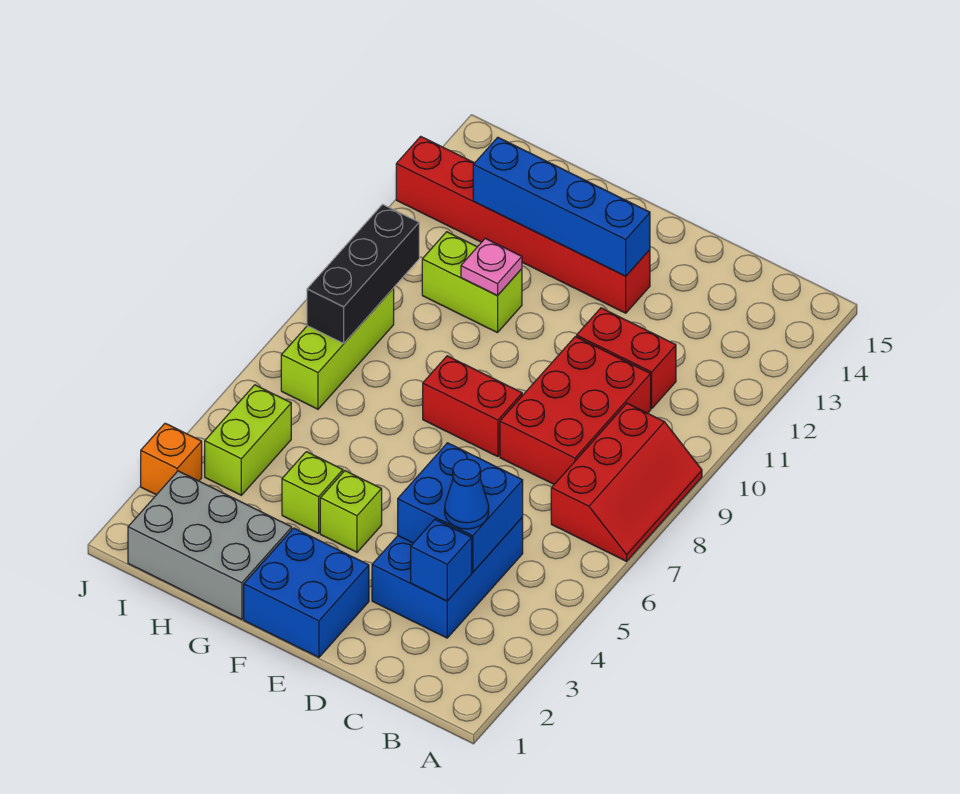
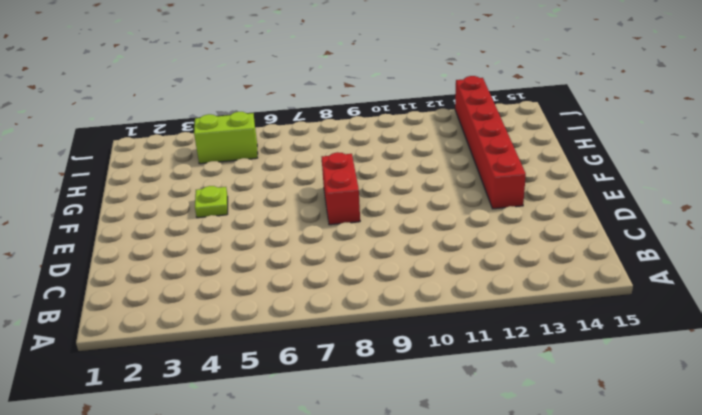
lime plate F4 level 1 -> lime brick F4 level 1
none -> red slope A7:B9 level 1 top B
none -> blue brick C3:D5 level 1
none -> red brick C8:D10 level 1

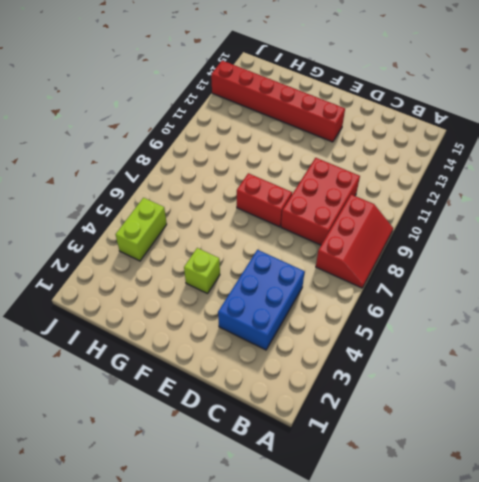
none -> red brick C11:D11 level 1
none -> blue brick E1:F2 level 1
none -> grey brick G1:I2 level 1

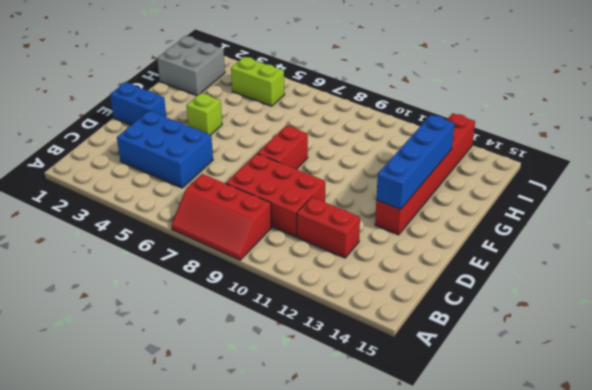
red brick C11:C12 level 1 -> red brick C11:D11 level 1
blue brick E1:E2 level 1 -> blue brick E1:F2 level 1
grey brick H1:I2 level 1 -> grey brick G1:I2 level 1
none -> lime brick G4 level 1
none -> lime brick G11:H11 level 1
none -> lime brick I7:I9 level 1

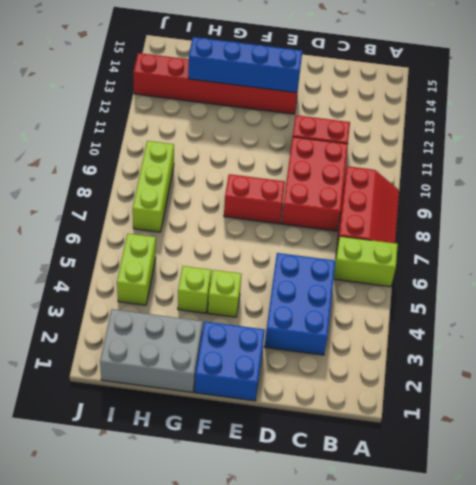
lime brick A6:B6 level 1 -> lime brick G11:H11 level 1
none -> orange brick J3 level 1
none -> blue brick C3 level 2
none -> blue brick C4:D5 level 2

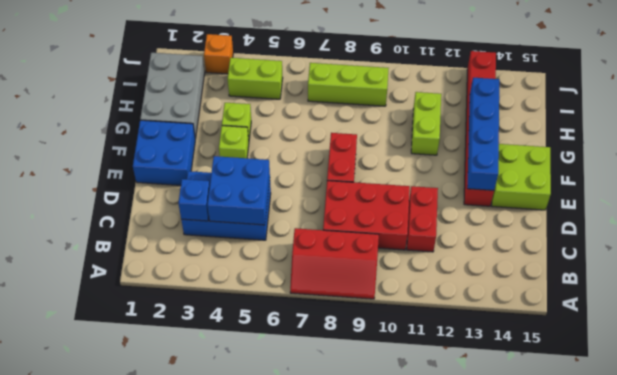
lime brick E14:F15 level 1 -> none
none -> pink plate G11 level 2
none -> black brick I8:I10 level 2
none -> blue cone C4 level 3

